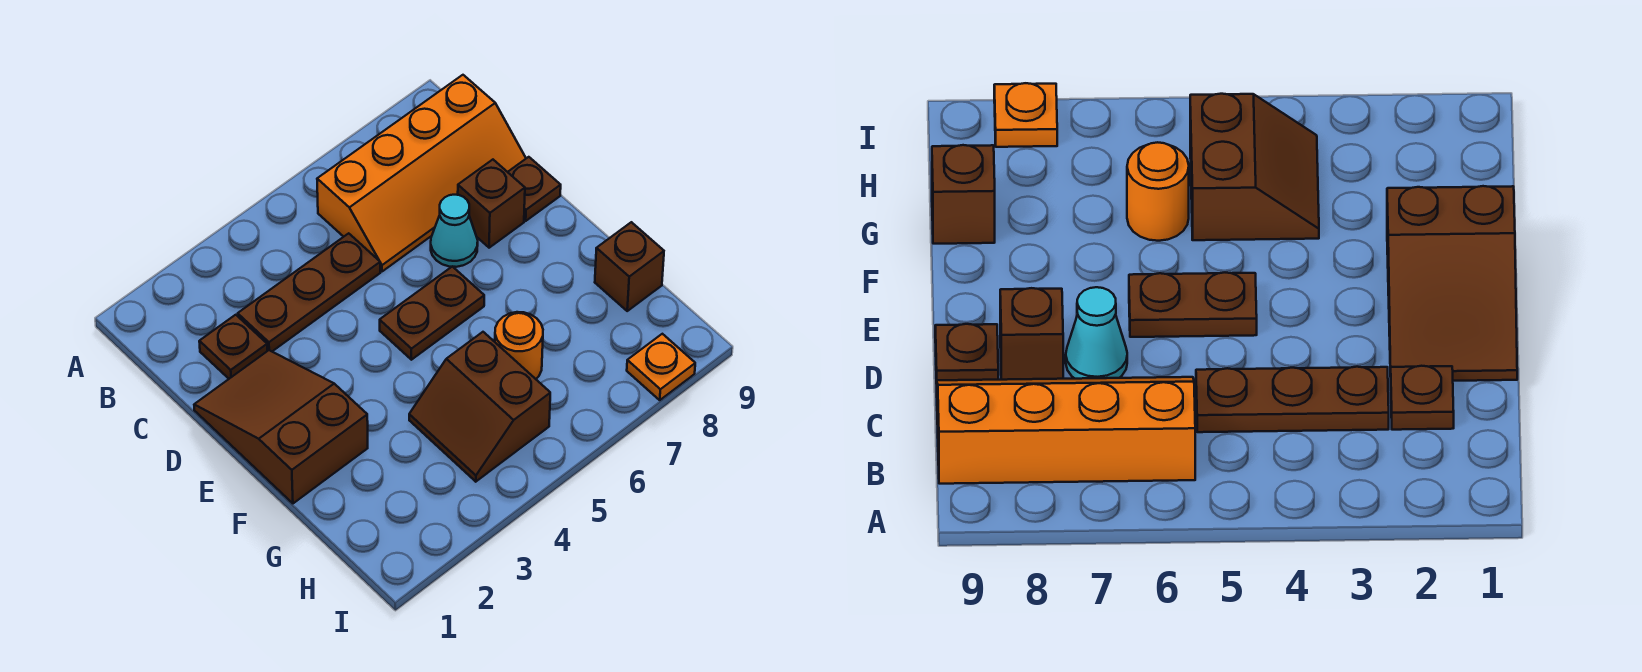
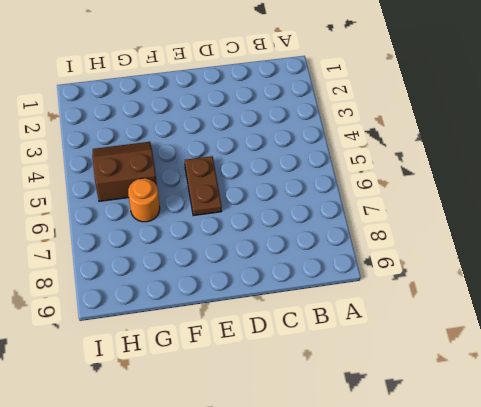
none -> orange slope B6:C9 level 1 top B
none -> brown plate C2 level 1
none -> brown plate C3:C5 level 1

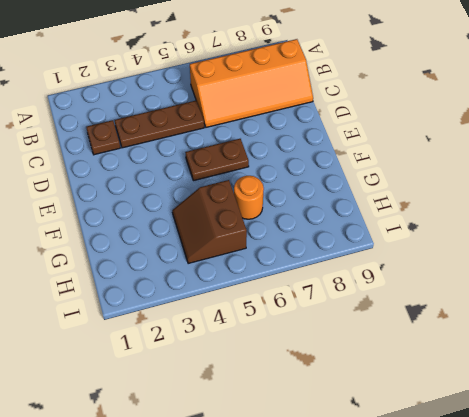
none -> brown slope D1:F2 level 1 top F
none -> cyan cone D7 level 1
none -> brown brick D8 level 1

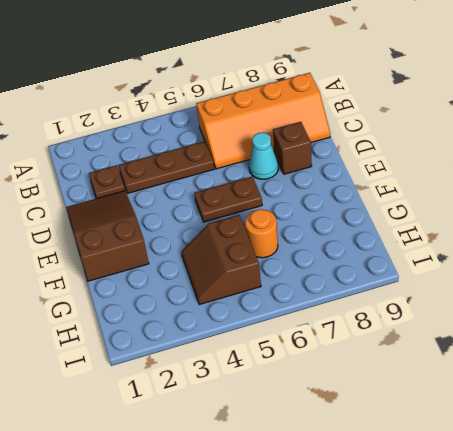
none -> brown plate D9 level 1
none -> brown brick G9 level 1
none -> orange plate I8 level 1

